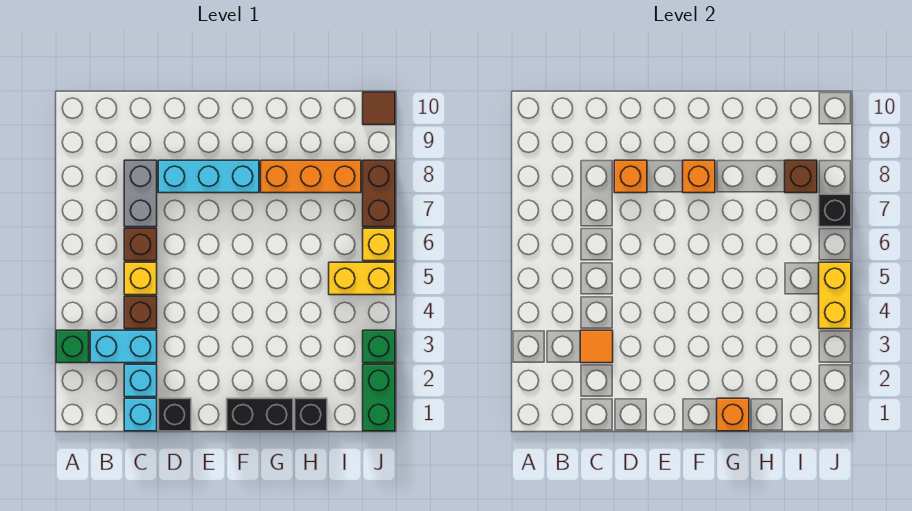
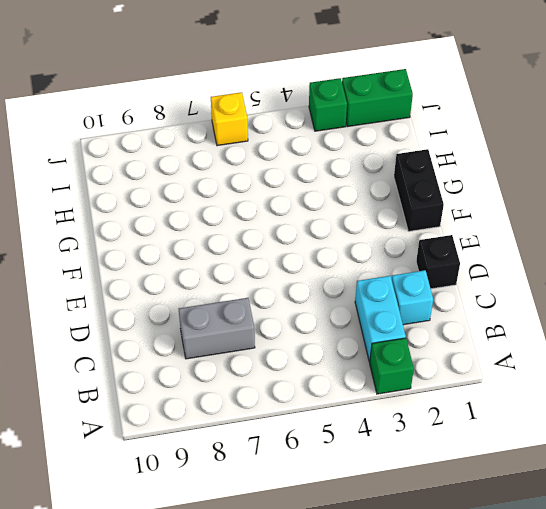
none -> cyan brick C1 level 1
none -> brown brick C4 level 1
none -> yellow brick C5 level 1

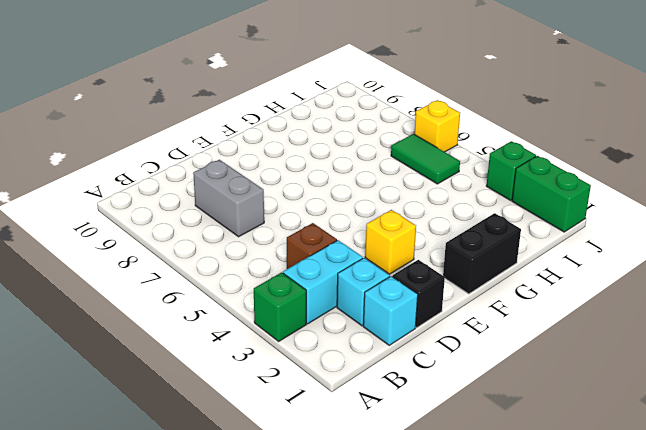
yellow brick E3 level 1 -> yellow brick C5 level 1
green tile I5:I6 level 1 -> yellow brick I5:J5 level 1
none -> brown brick C6 level 1
none -> cyan brick D8:F8 level 1
none -> orange brick G8:I8 level 1

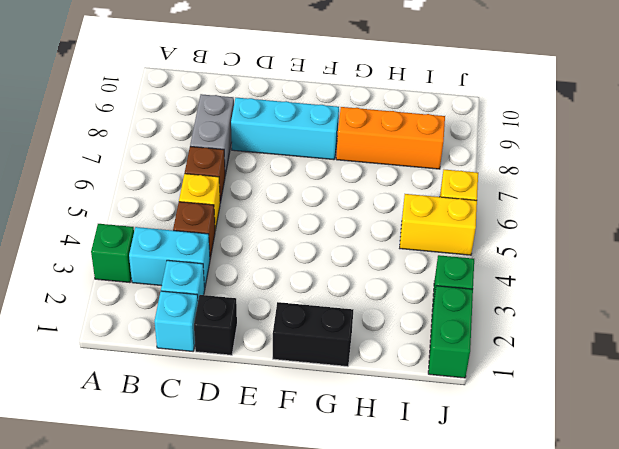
none -> black brick H1 level 1
none -> brown brick J7:J8 level 1
none -> brown tile J10 level 1

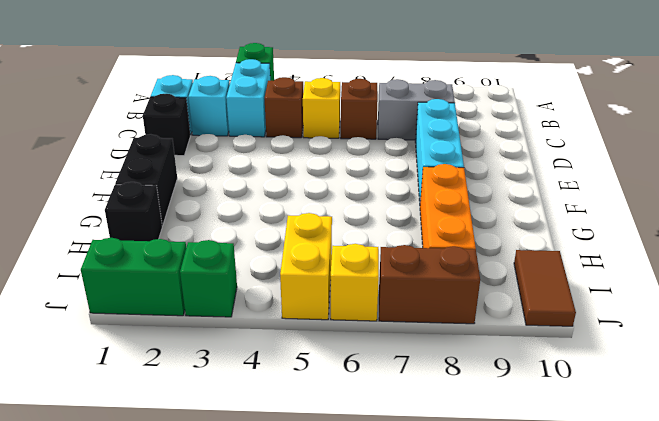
brown tile I10:J10 level 1 -> brown tile J10 level 1
none -> orange tile C3 level 2
none -> orange brick D8 level 2
none -> orange brick F8 level 2

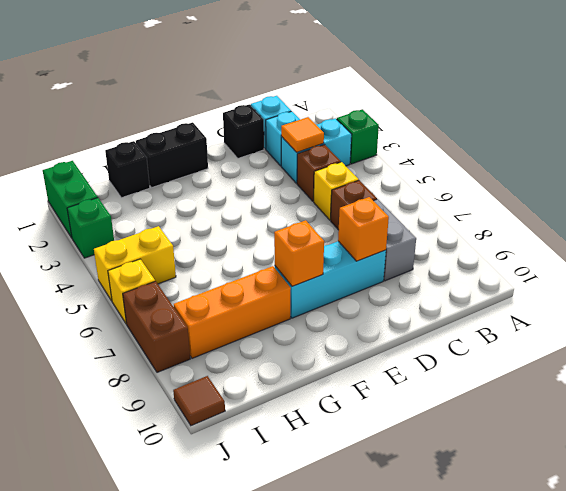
none -> orange brick G1 level 2
none -> brown brick I8 level 2
none -> yellow brick J4:J5 level 2

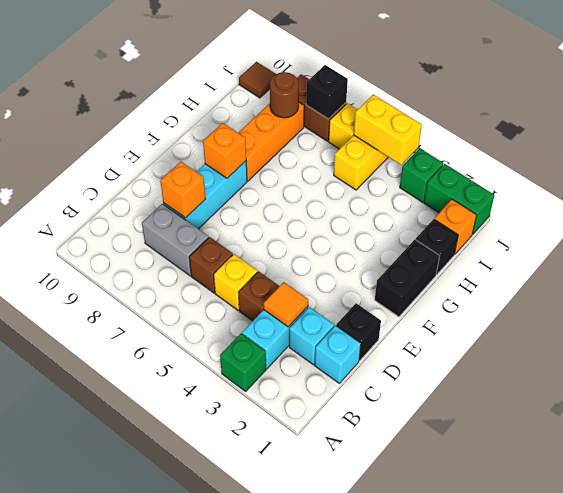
orange brick I1 level 1 -> orange brick G1 level 2
brown round brick I8 level 2 -> brown brick I8 level 2

